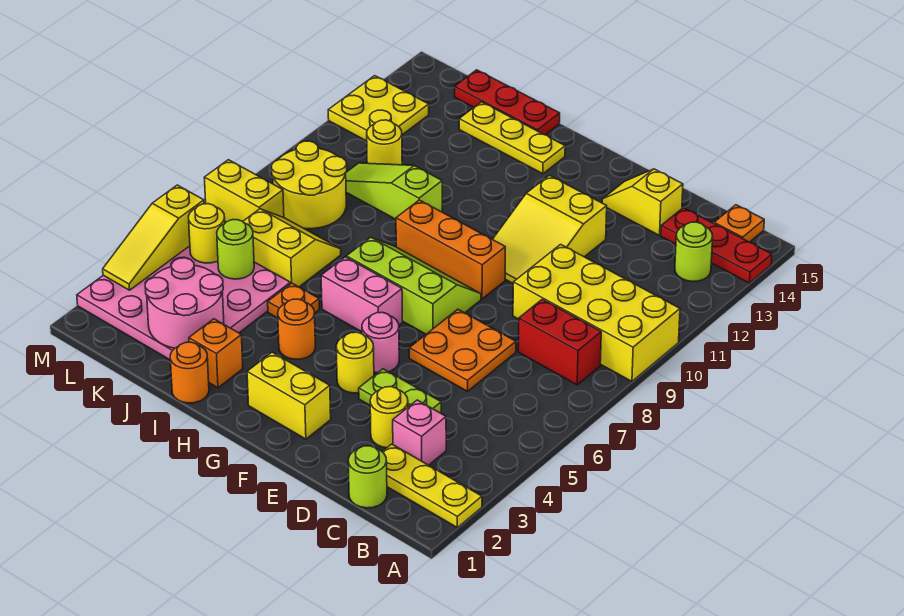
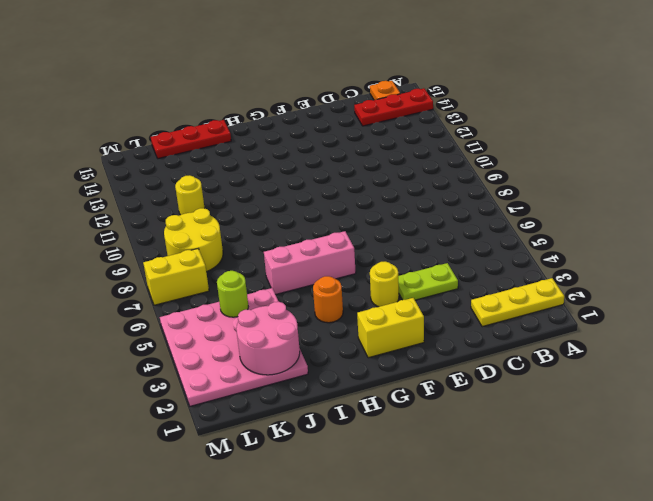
pink brick G6:I6 level 1 -> pink brick G6:H6 level 1
none -> yellow brick A9:D10 level 1
none -> red brick B8:C8 level 1
none -> lime round brick B13 level 1
none -> lime round brick C1 level 1

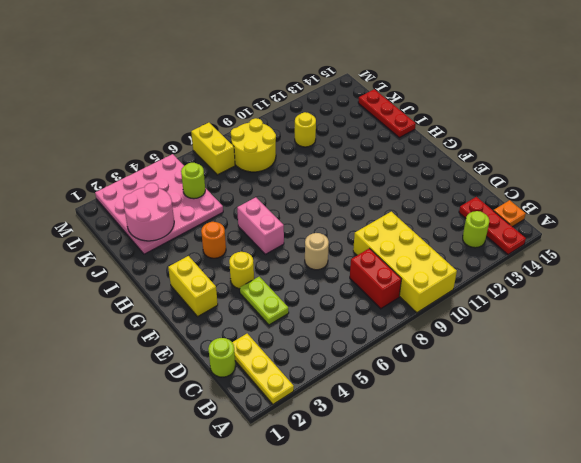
tan round brick E7 level 1 -> orange plate D6:E7 level 1
none -> pink brick C3 level 1
none -> yellow round brick D3 level 1
none -> yellow slope D14:E14 level 1 top D
none -> yellow slope E10:F12 level 1 top 12

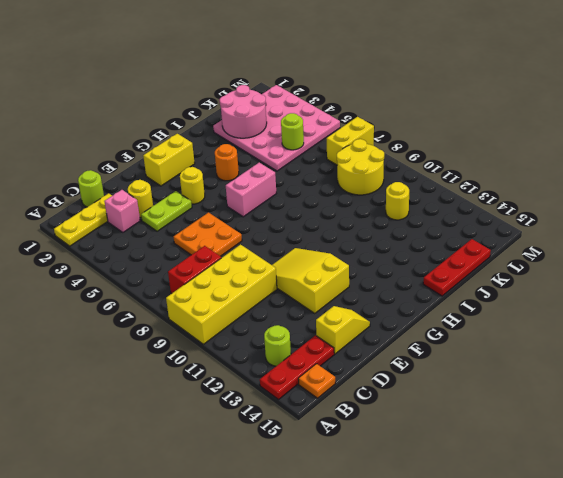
none -> pink round brick F5 level 1
none -> lime slope F7:H8 level 1 top 7
none -> orange brick F9:H9 level 1
none -> yellow plate H14:J14 level 1

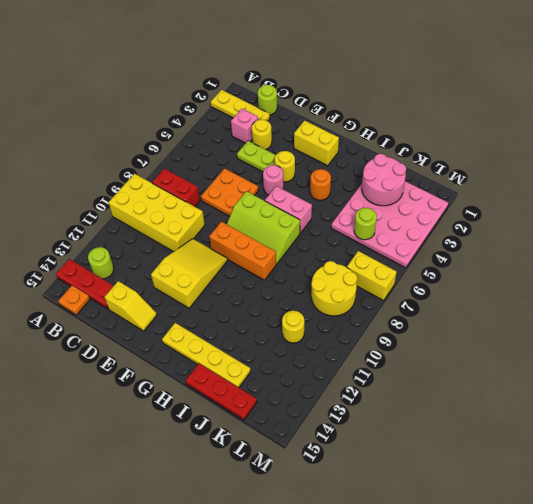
yellow plate G14:J14 level 1 -> yellow plate H14:J14 level 1
none -> orange round brick I1 level 1
none -> orange brick I2 level 1
none -> orange plate I5 level 1
none -> lime slope I10:K10 level 1 top I

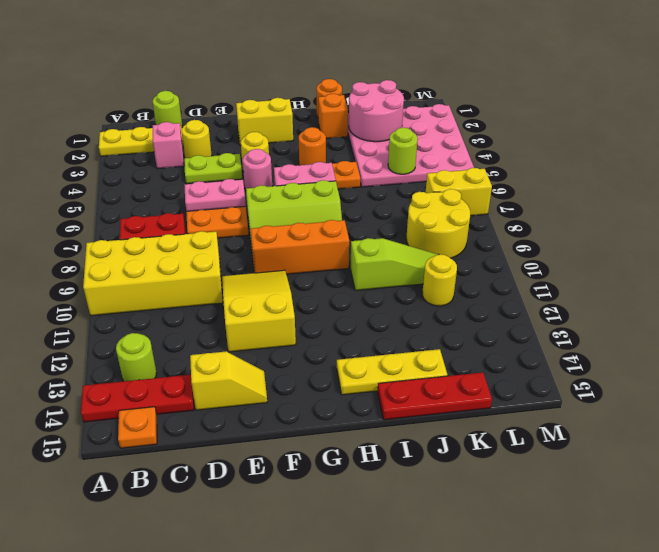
pink plate D6:E6 level 2 -> none
none -> yellow slope J6:K7 level 1 top 6
none -> yellow plate L12:M13 level 1
none -> yellow round brick L5 level 2
none -> yellow slope M3:M5 level 2 top 5

